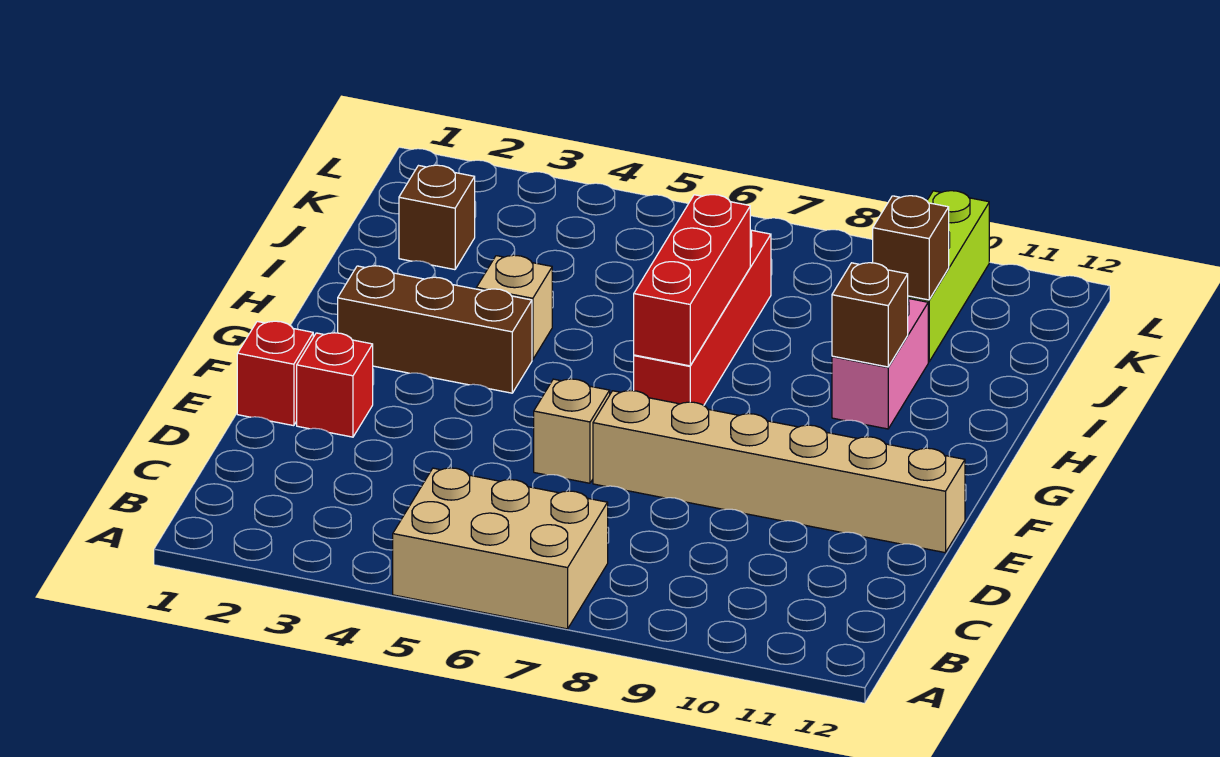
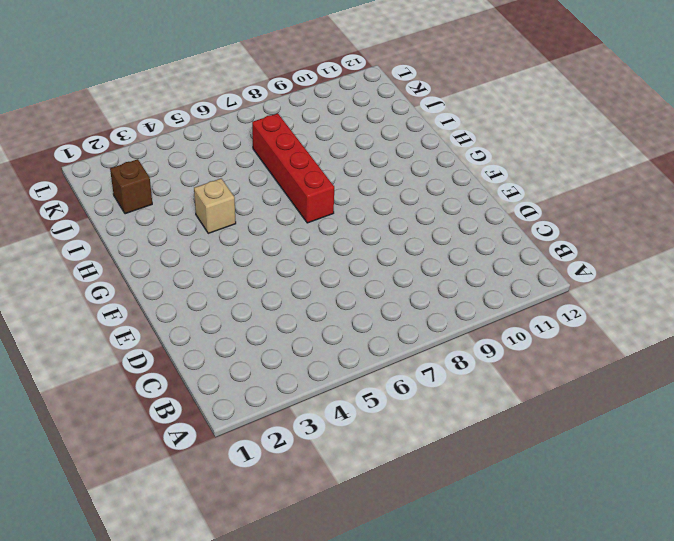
none -> tan brick A5:B7 level 1
none -> red brick E1 level 1
none -> red brick E2 level 1

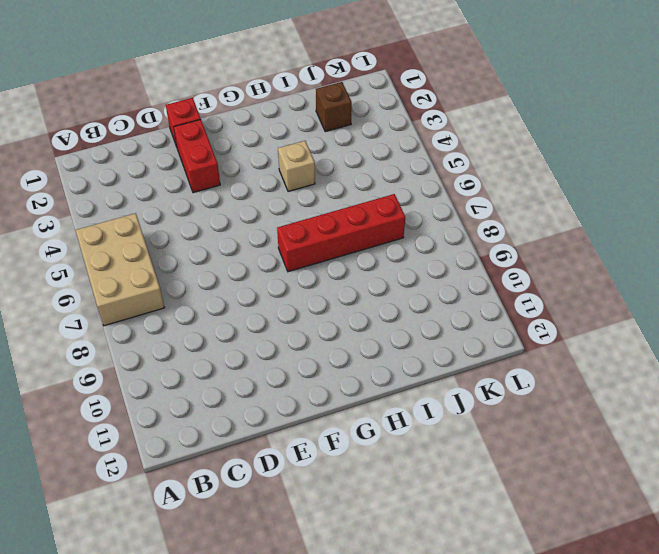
red brick E2:E3 level 1 -> red brick E2 level 1
none -> tan brick E6 level 1
none -> tan brick E7:E12 level 1
none -> brown brick G2:G4 level 1

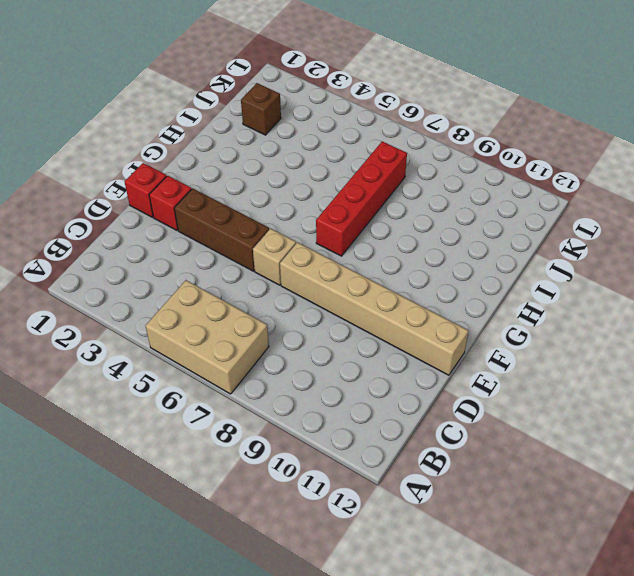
brown brick E3:E5 level 1 -> brown brick G2:G4 level 1
none -> tan brick H4 level 1
none -> pink brick H10:I10 level 1
none -> lime brick J10:L10 level 1

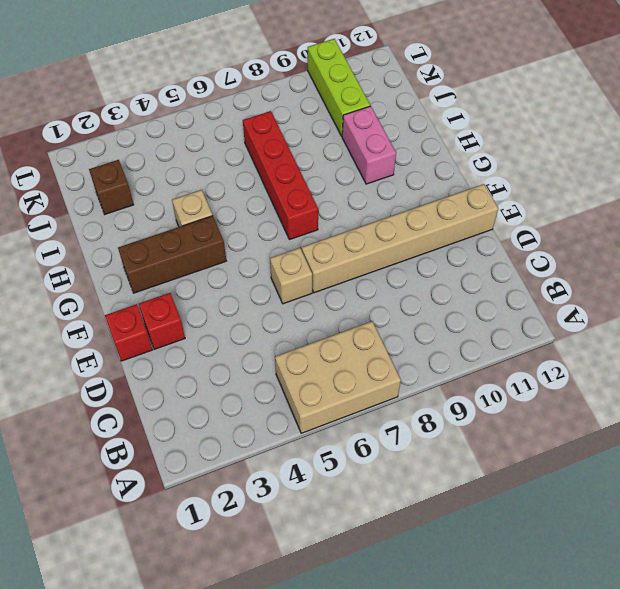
none -> red brick G7:I7 level 2
none -> brown brick H10 level 2
none -> brown brick J10 level 2

